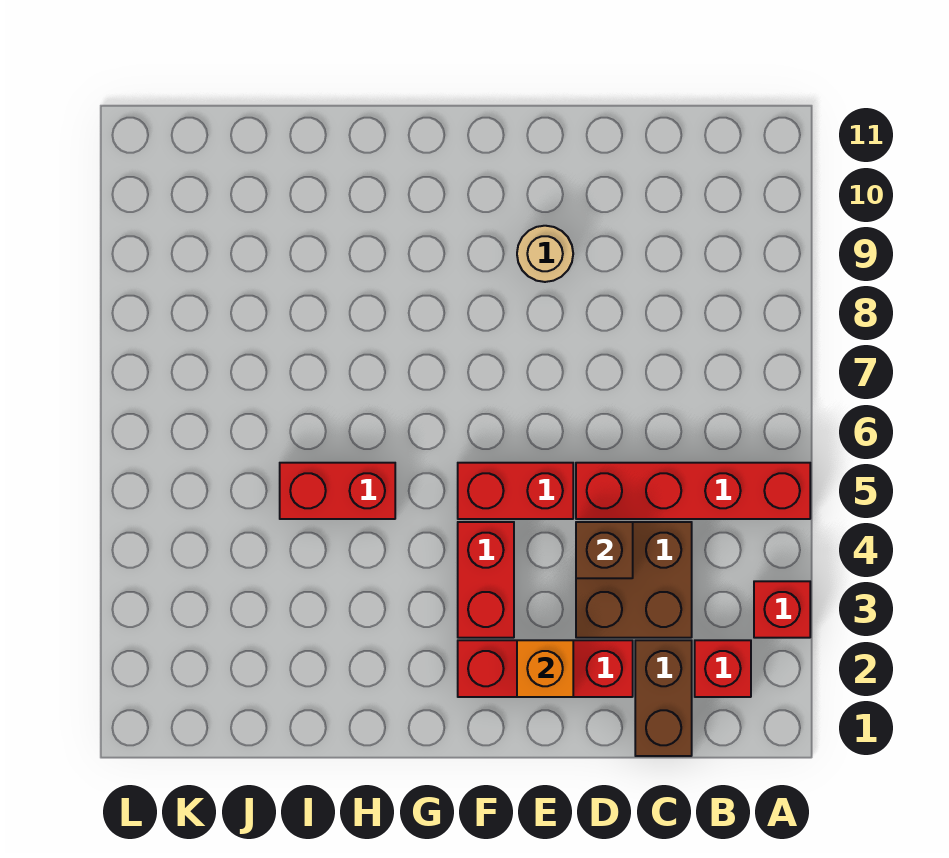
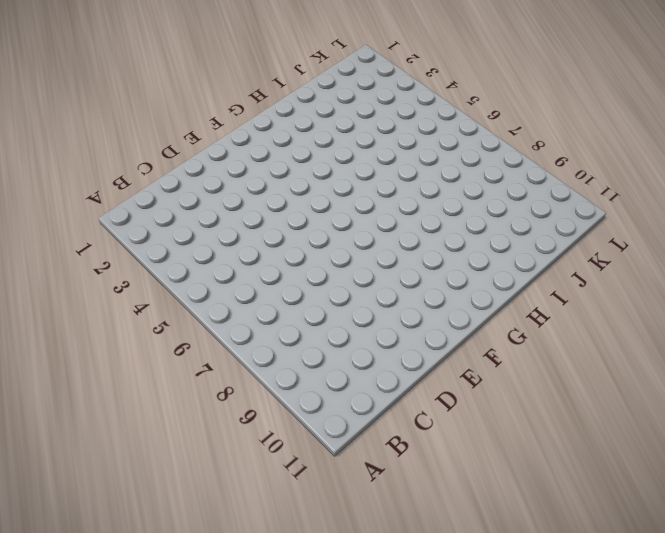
none -> red brick A3 level 1
none -> red brick A5:D5 level 1
none -> red brick B2 level 1

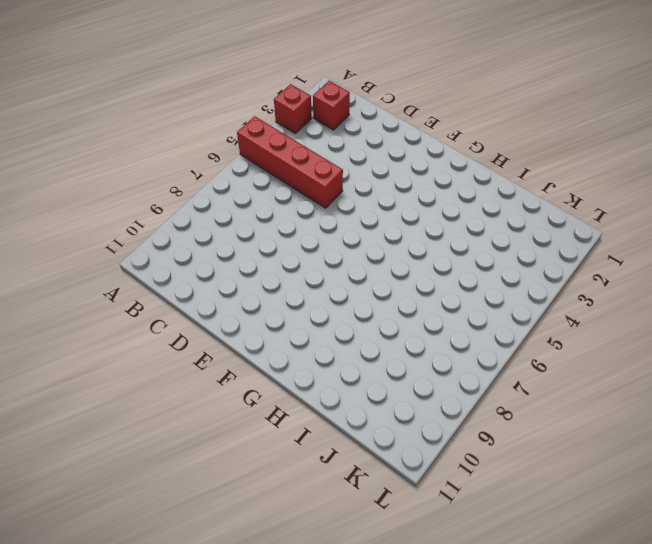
none -> brown brick C1:C2 level 1
none -> brown brick C3:D4 level 1
none -> red brick D2:F2 level 1

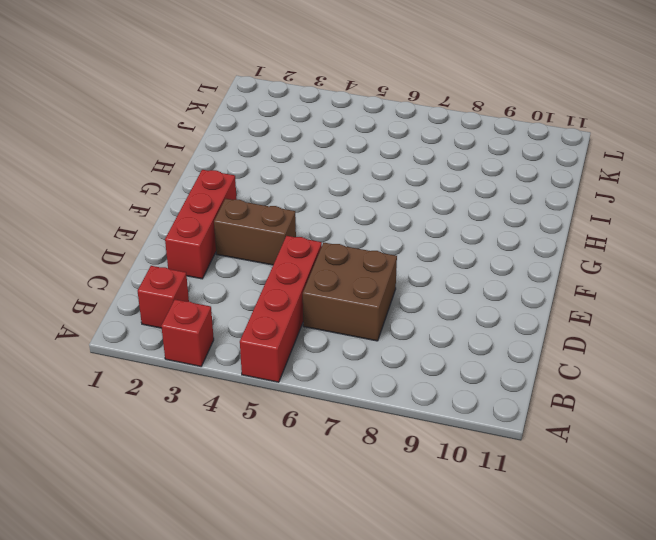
brown brick C6:D7 level 1 -> brown brick C3:D4 level 1
brown brick E3:E4 level 1 -> brown brick C1:C2 level 1
none -> red brick E5:F5 level 1
none -> tan round brick E9 level 1
none -> red brick F3:F4 level 1

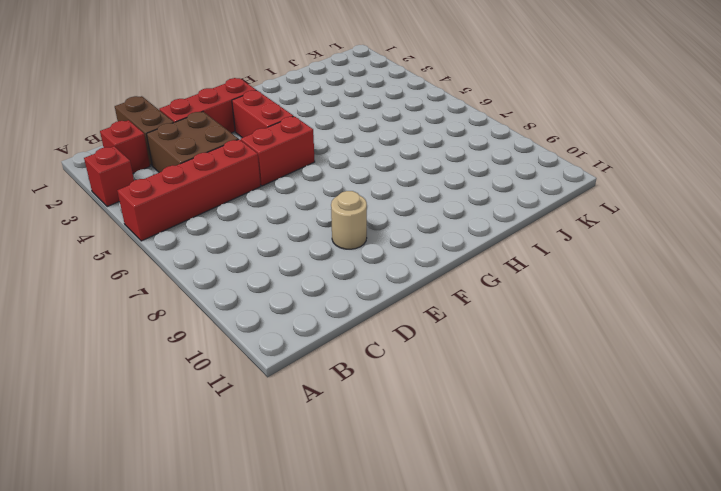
none -> red brick H5:I5 level 1
none -> brown brick D4 level 2
none -> orange brick E2 level 2

